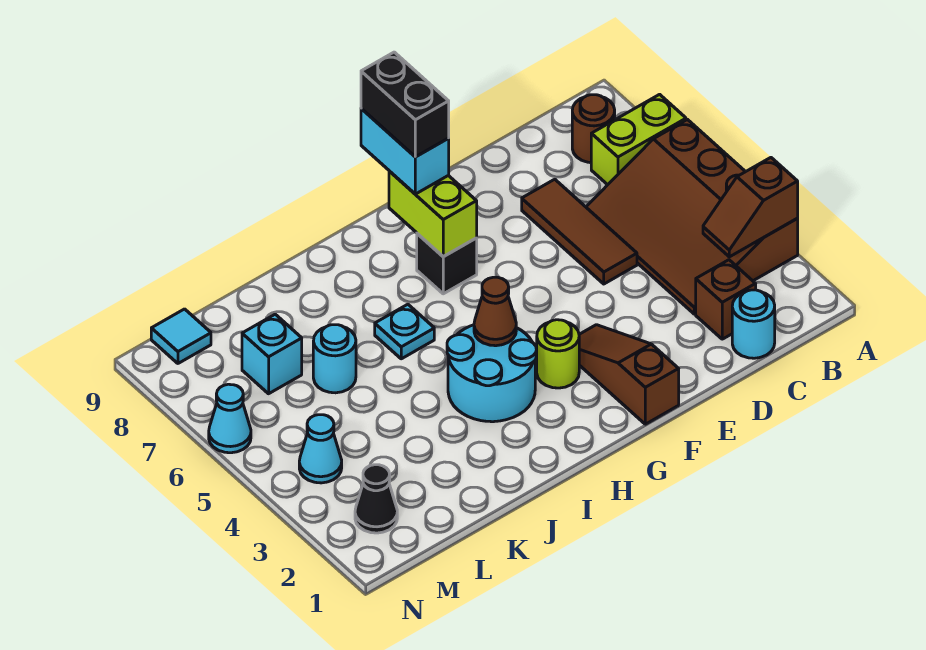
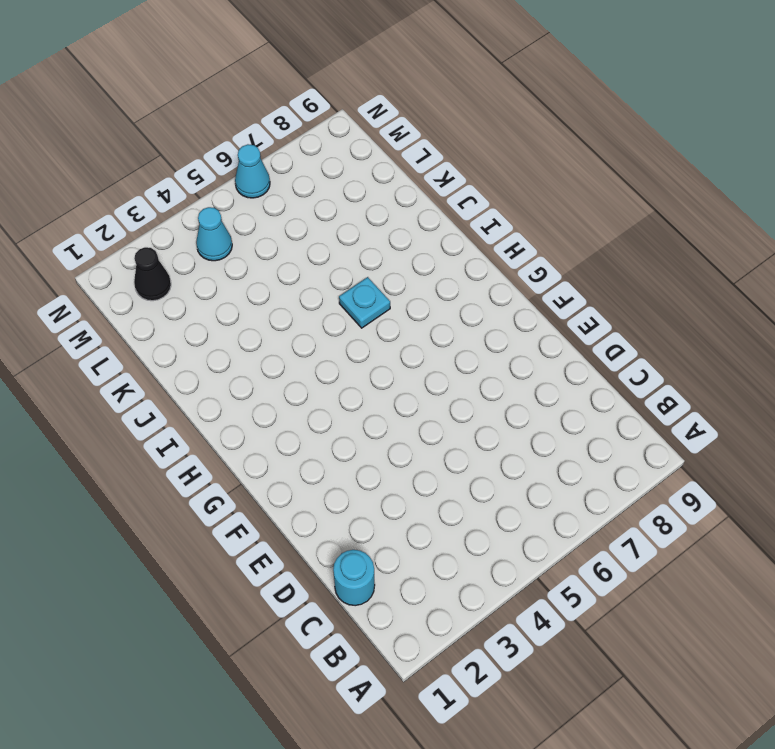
none -> brown slope A3:C6 level 1 top A
none -> lime brick A7:B7 level 1
none -> brown round brick B8 level 1

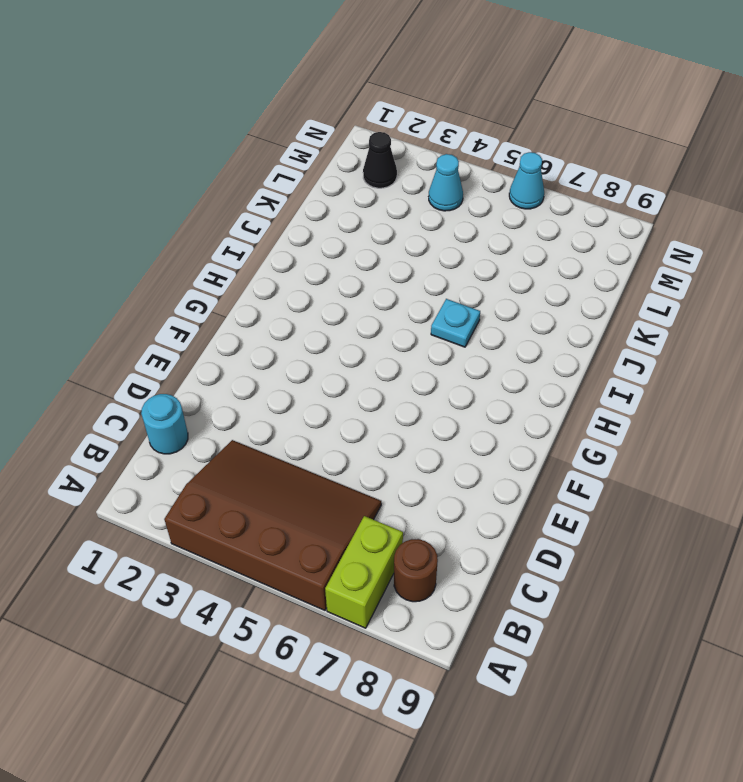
none -> brown brick C2 level 1
none -> brown tile D5:D7 level 1
none -> brown slope F1:F3 level 1 top 1

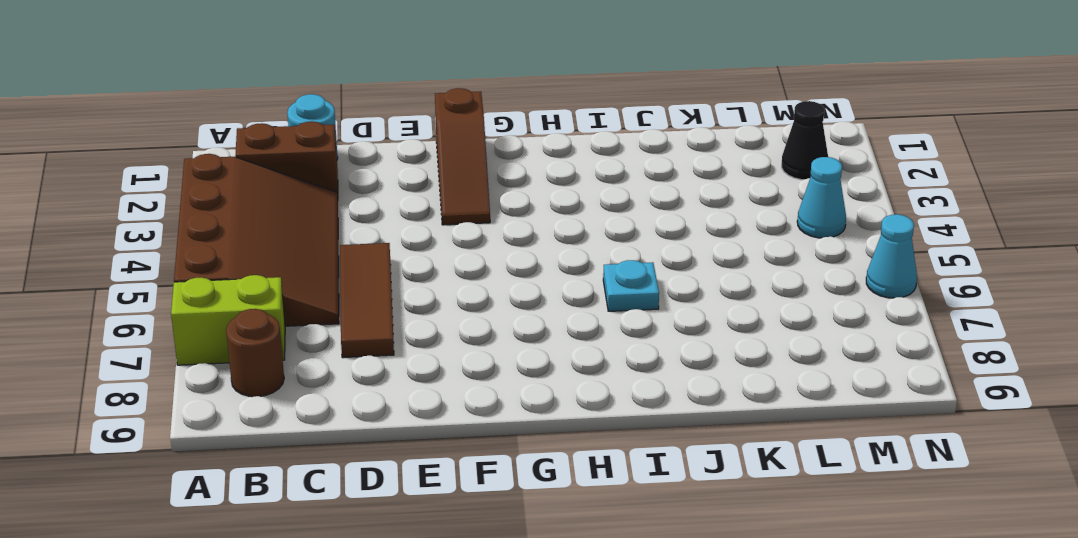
brown brick B2:C2 level 1 -> brown brick C2 level 1
none -> lime round brick G3 level 1
none -> black brick G7 level 1
none -> cyan round brick H3:I4 level 1

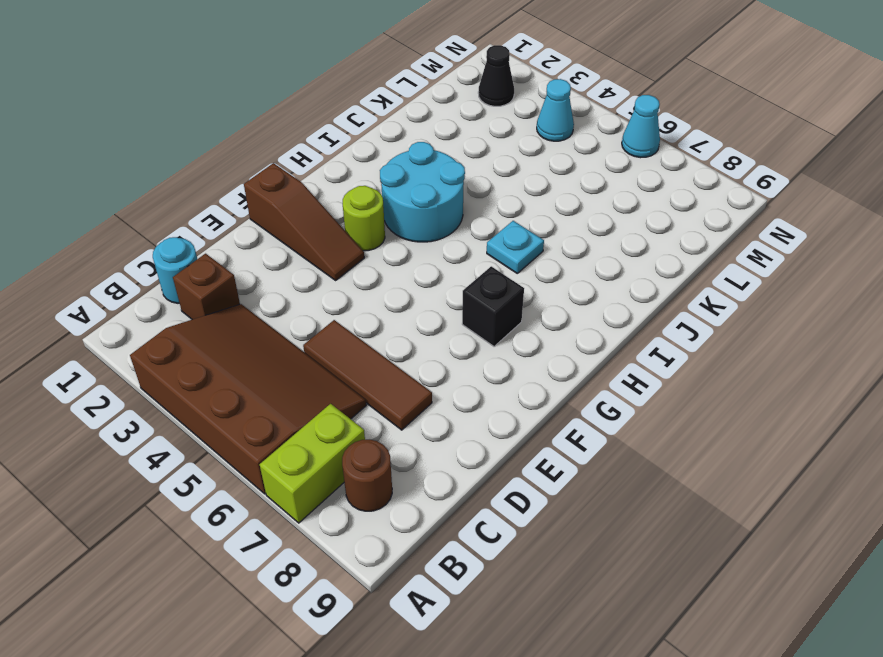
none -> cyan round brick K6 level 1
none -> cyan brick L7 level 1
none -> cyan tile M9 level 1

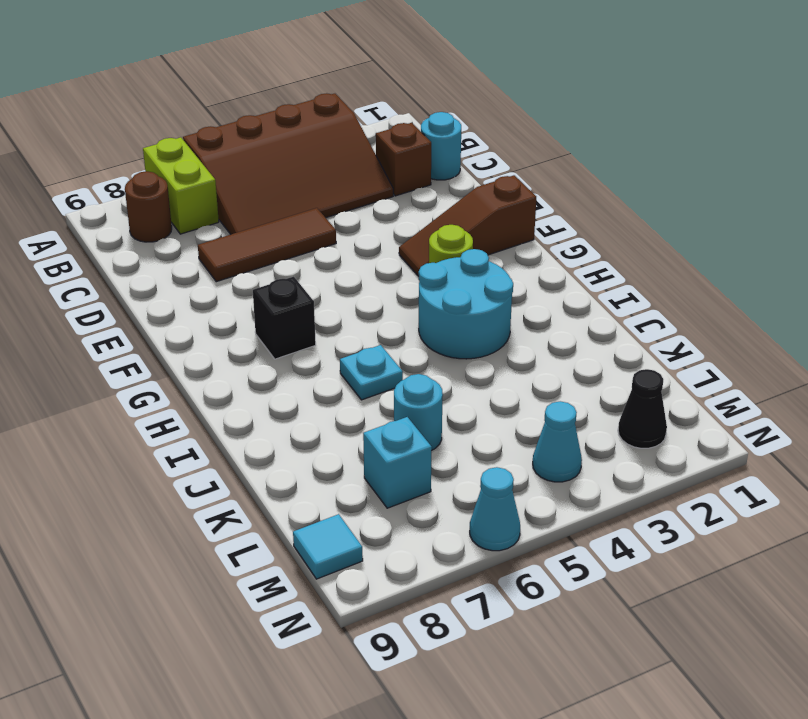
none -> brown slope A3:B3 level 2 top A
none -> lime brick G7:G8 level 2
none -> brown cone H4 level 2

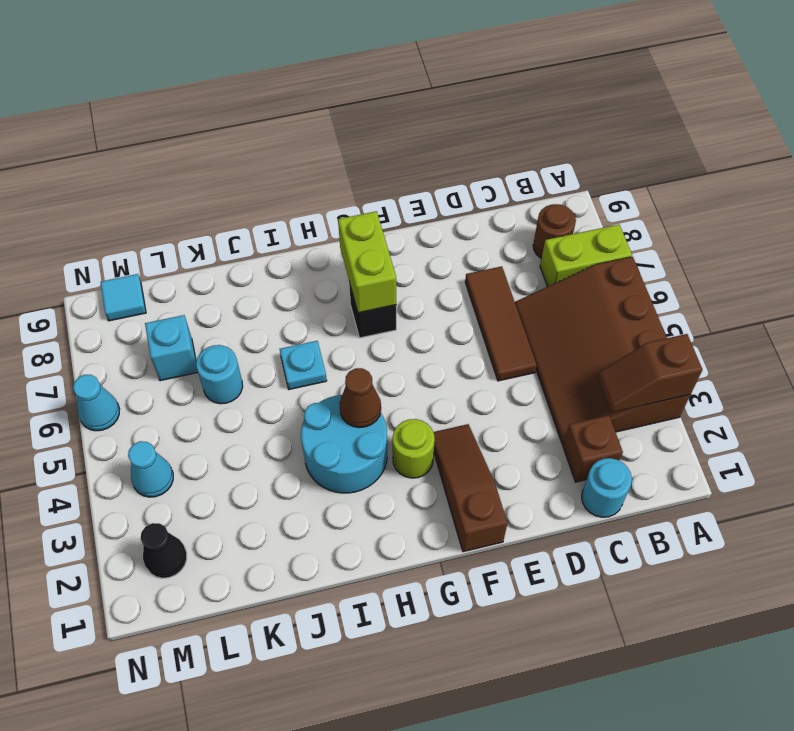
none -> cyan brick G8:G9 level 3
none -> black brick G8:G9 level 4

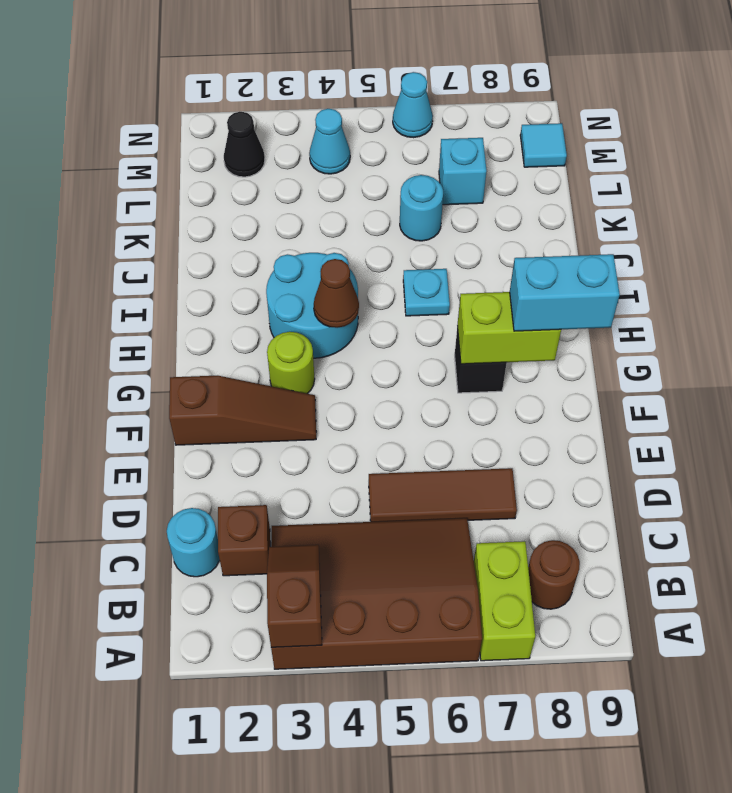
none -> black brick G8:G9 level 4

